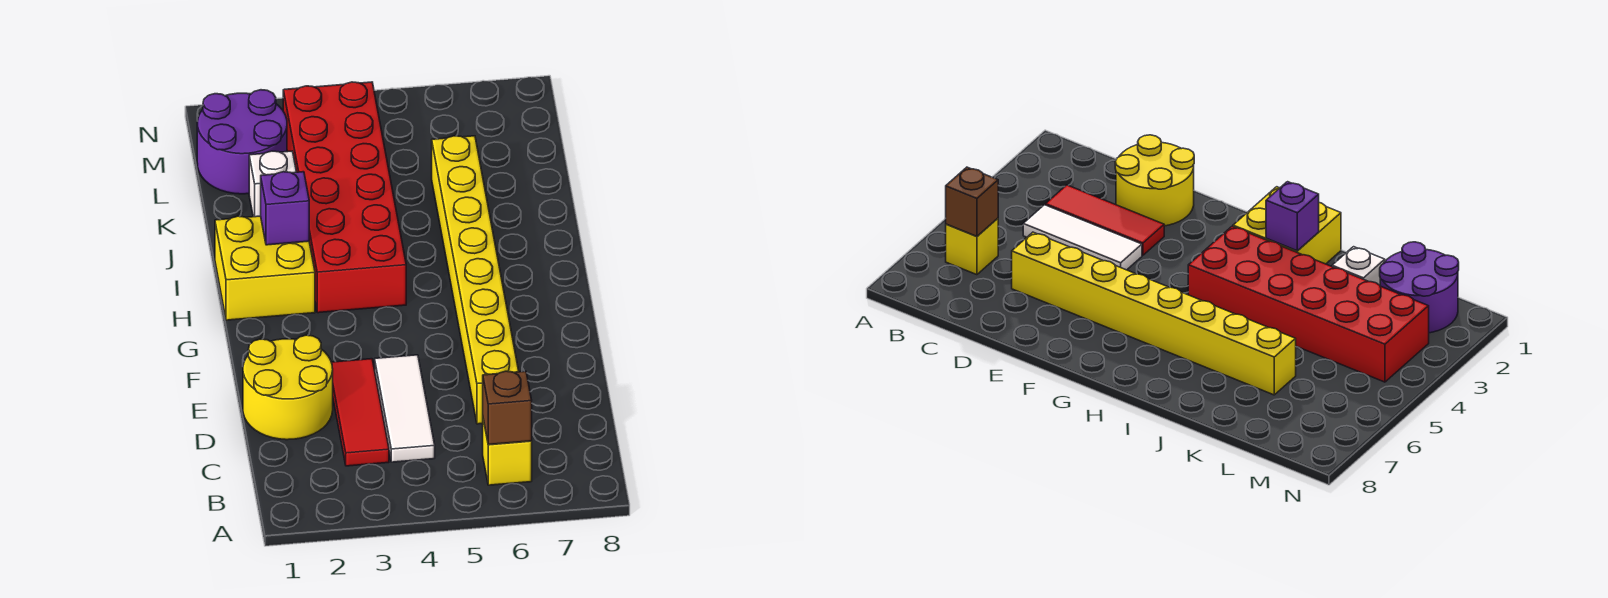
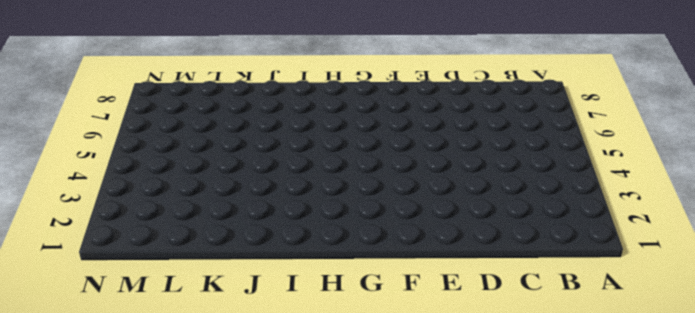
none -> yellow brick B6 level 1
none -> red tile C3:E3 level 1

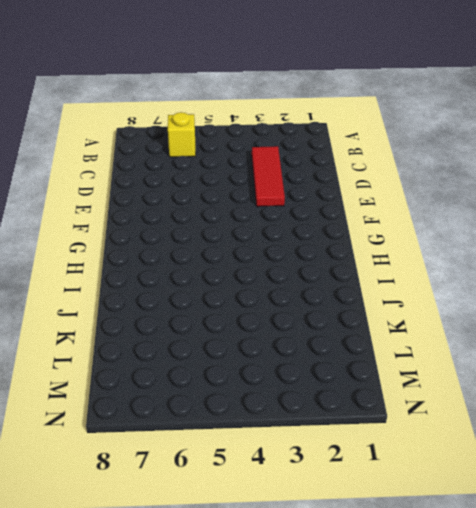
none -> white tile C4:E4 level 1
none -> yellow round brick D1:E2 level 1

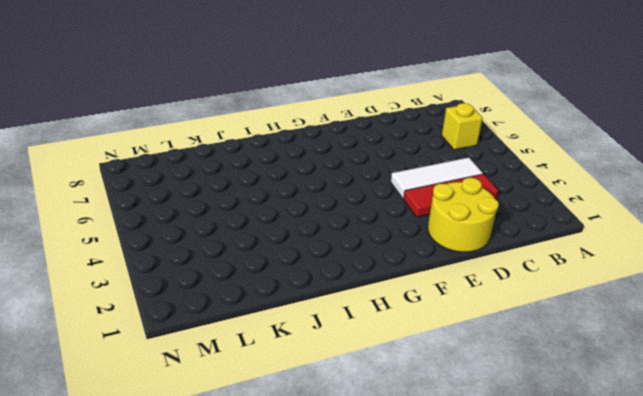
none -> yellow brick D6:K6 level 1
none -> yellow brick H1:I2 level 1

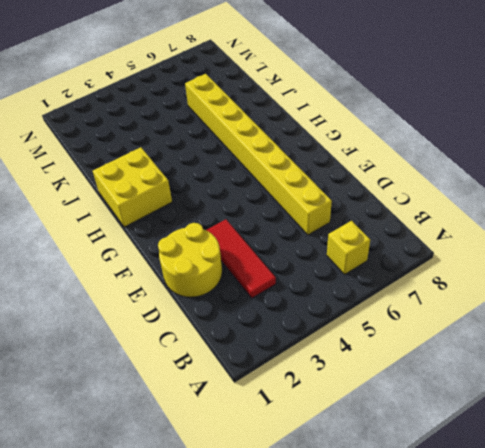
none -> white tile C4:E4 level 1
none -> red brick H3:M4 level 1

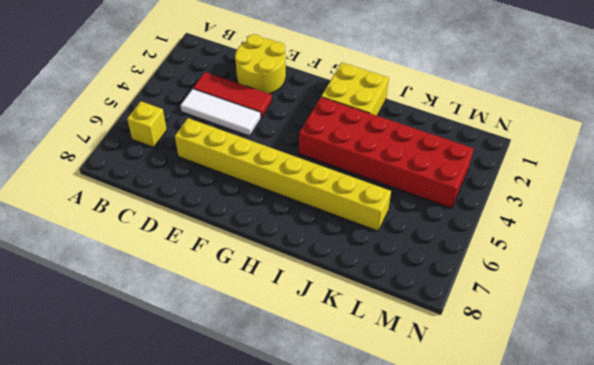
none -> white brick K2 level 1
none -> purple round brick L1:M2 level 1

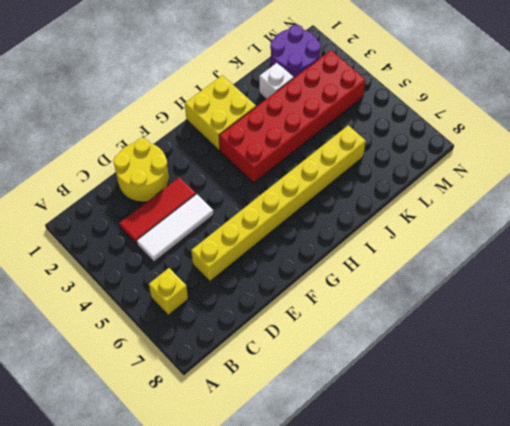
none -> brown brick B6 level 2
none -> purple brick I2 level 2

